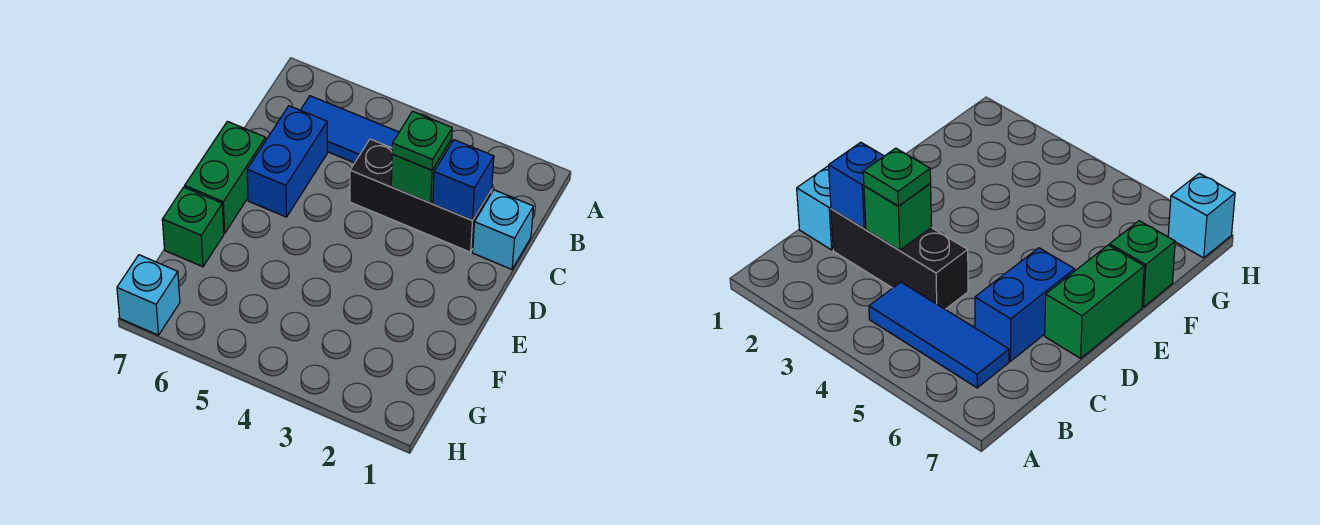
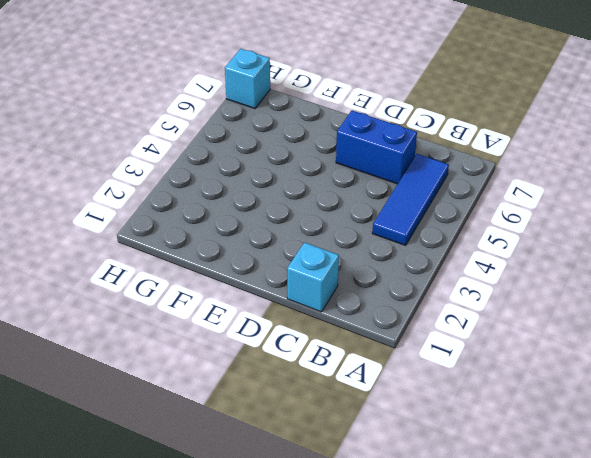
none -> black brick C2:C4 level 1
none -> green brick D7:E7 level 1

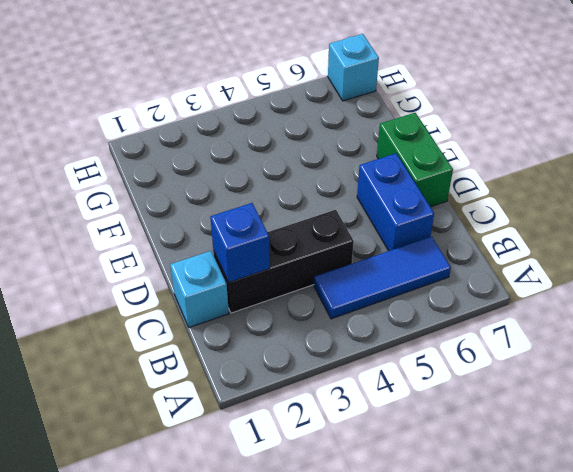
none -> green brick F7 level 1
none -> green brick C3 level 2

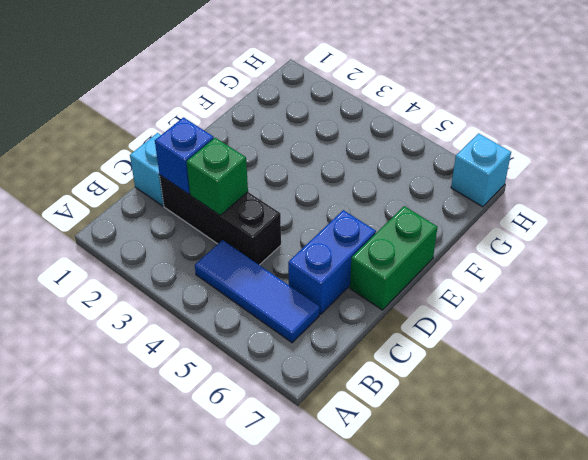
none -> green brick F7 level 1
none -> green plate C3 level 3

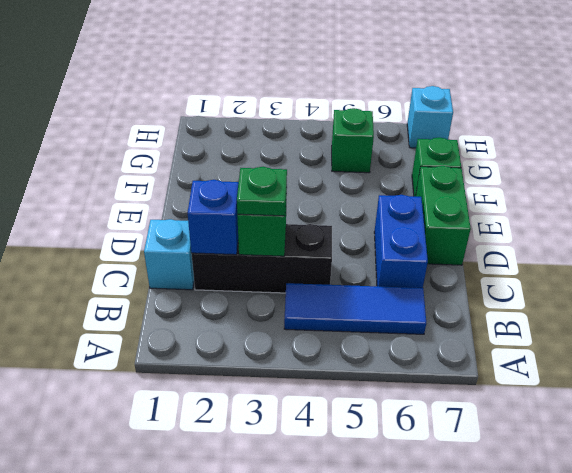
green brick G5 level 1 -> none

